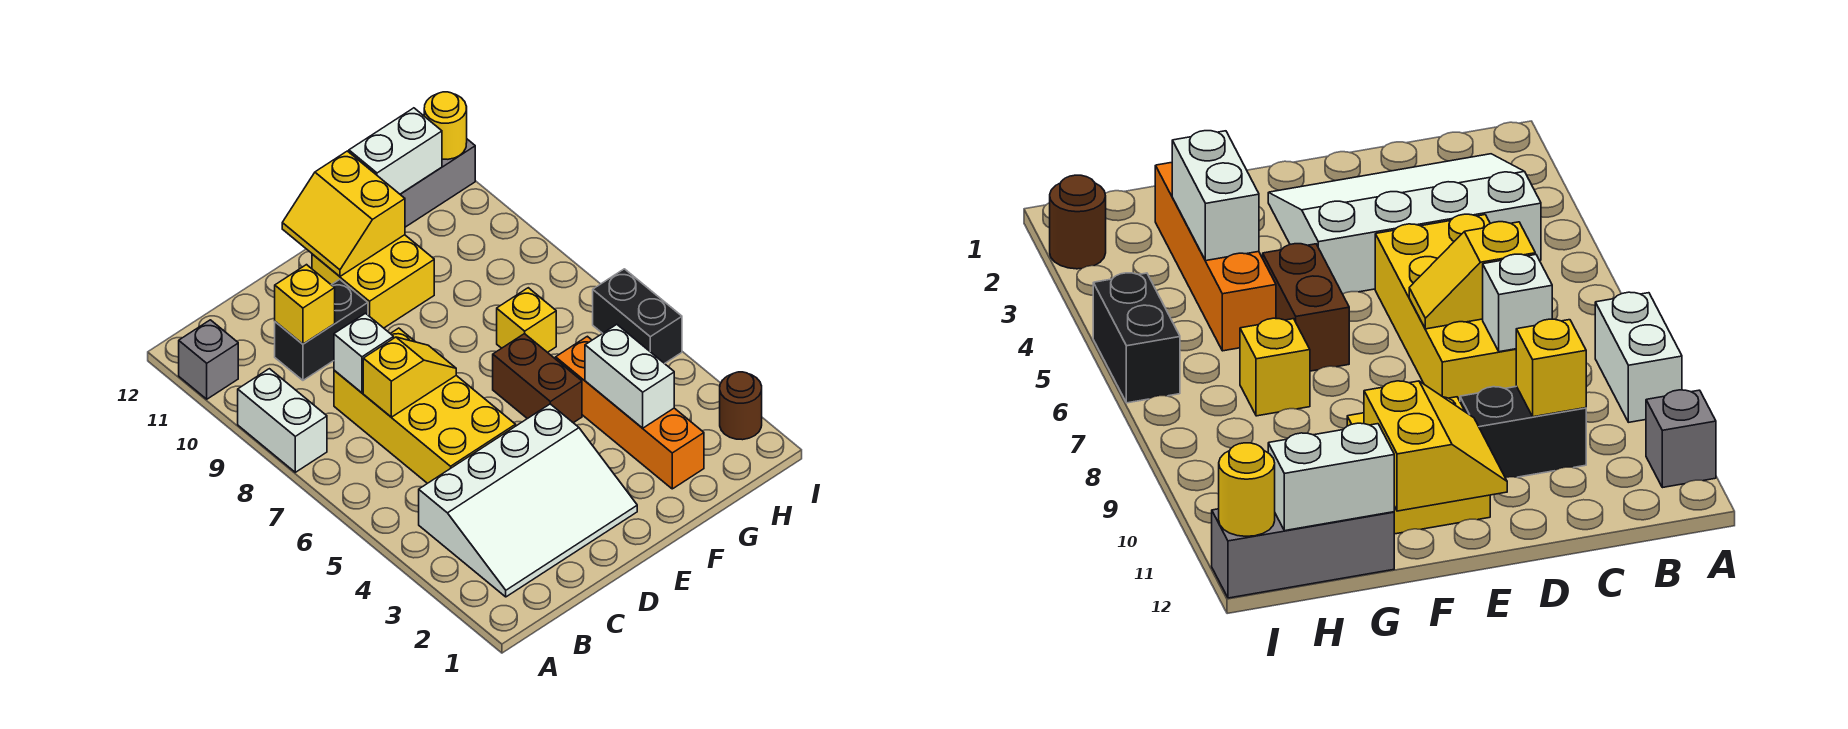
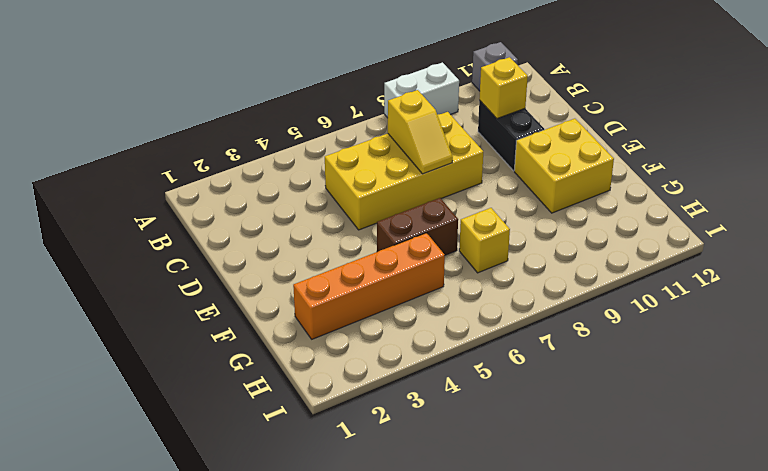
none -> white slope B2:E4 level 1 top 4
none -> grey brick G12:I12 level 1
none -> brown round brick I2 level 1

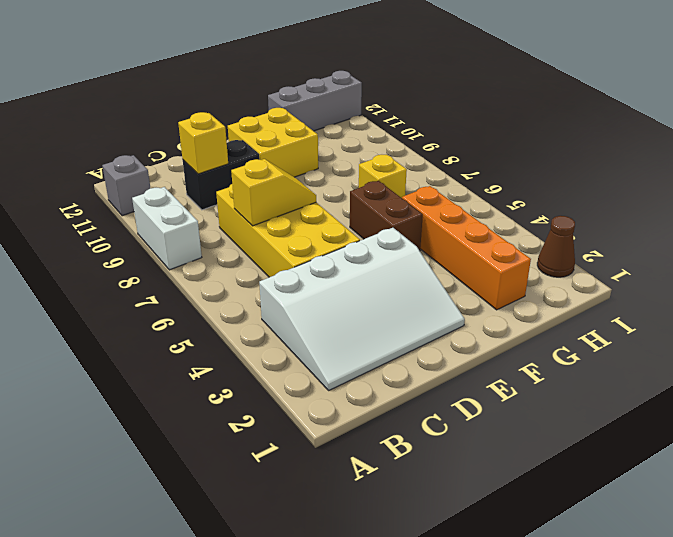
brown cone I2 level 1 -> brown round brick I2 level 1
none -> black brick I5:I6 level 1
none -> white brick C8 level 2
none -> yellow slope E11:F12 level 2 top F

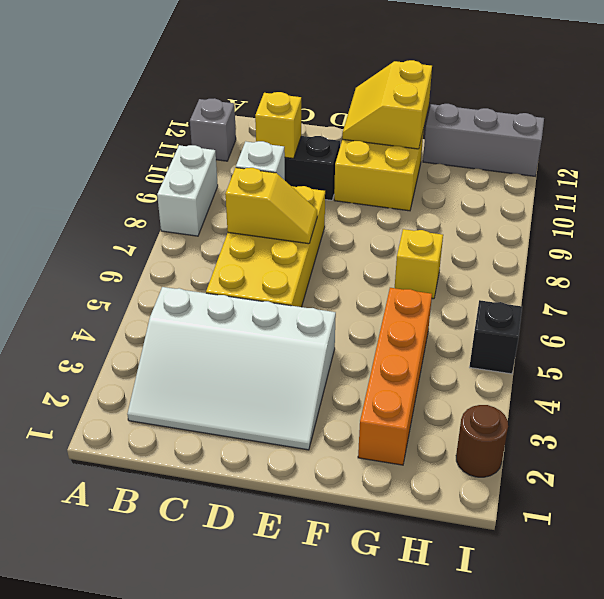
black brick I5 level 1 -> black brick I5:I6 level 1
none -> brown brick F5:F6 level 1
none -> white brick G3:G4 level 2
none -> white brick G12:H12 level 2

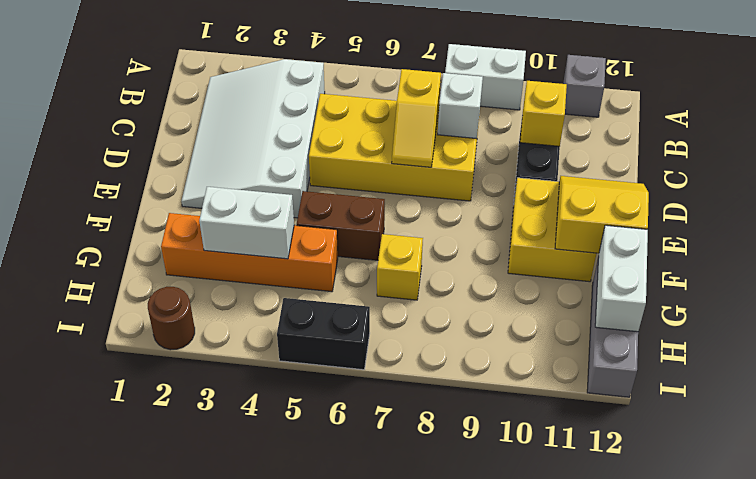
none -> yellow round brick I12 level 2

